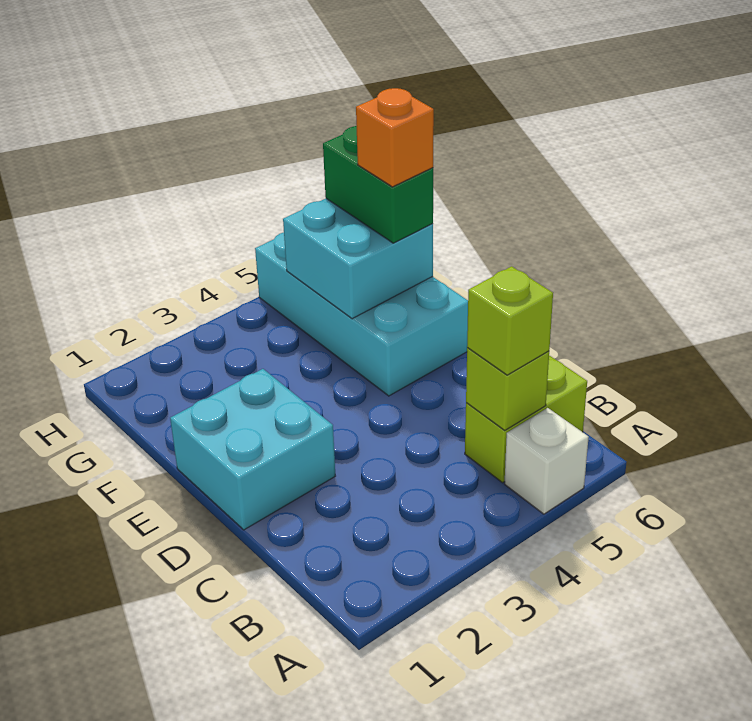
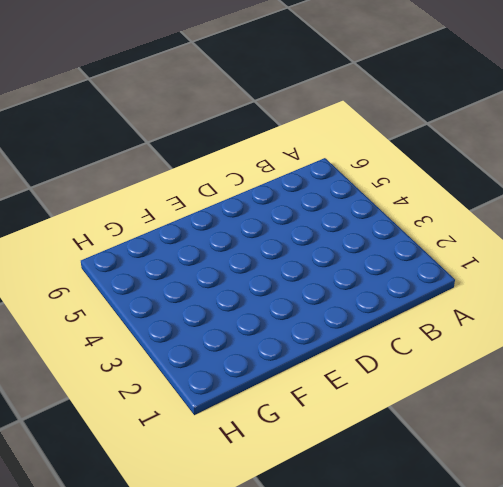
none -> white brick A5 level 1
none -> lime brick B5:B6 level 1

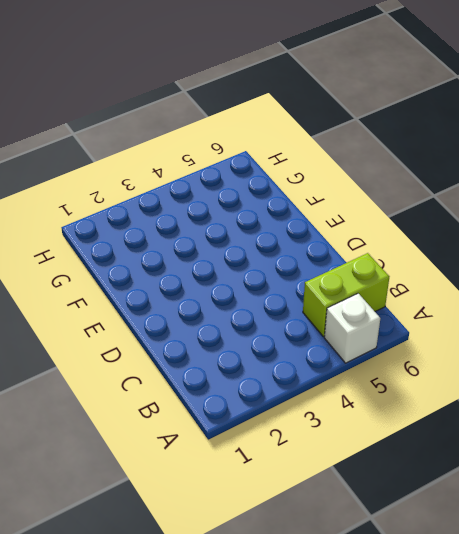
none -> cyan brick D1:E2 level 1
none -> cyan brick E5:H6 level 1

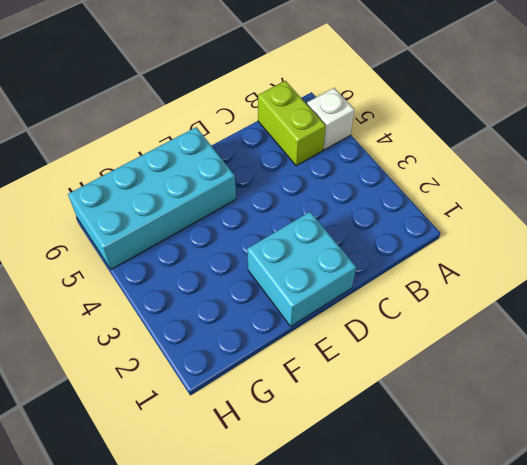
none -> lime brick B5 level 2
none -> cyan brick F5:G6 level 2

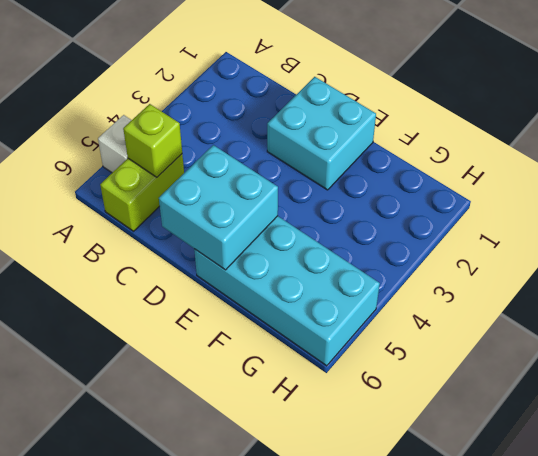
cyan brick D5:E6 level 2 -> cyan brick F5:G6 level 2
none -> lime brick B5 level 3
none -> green brick F6:G6 level 3

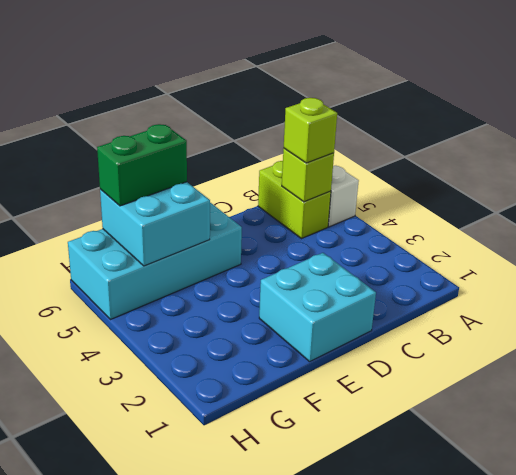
none -> orange brick F6 level 4

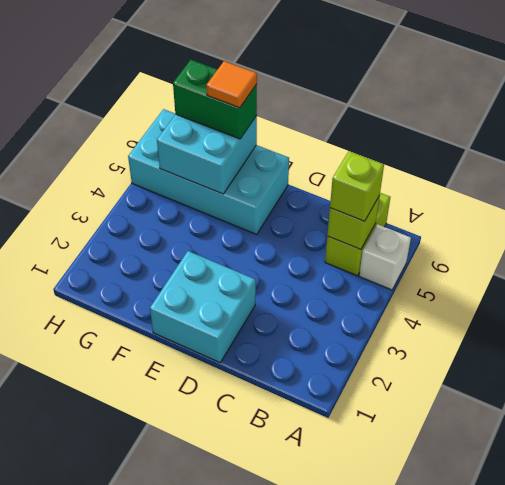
orange tile F6 level 4 -> orange brick F6 level 4

